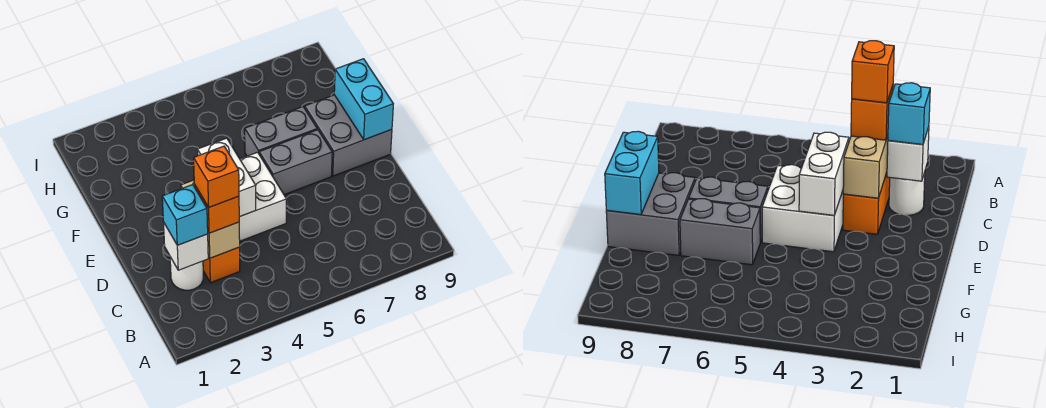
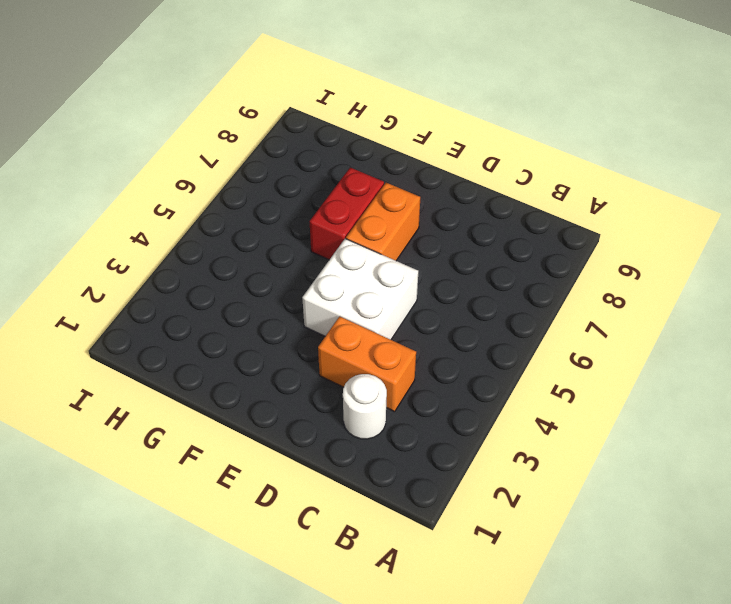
orange brick E6:E7 level 1 -> grey brick E6:E7 level 1
red brick F6:F7 level 1 -> grey brick F6:F7 level 1
none -> grey brick E8:F9 level 1
none -> white brick C2 level 2
none -> tan brick C3:D3 level 2

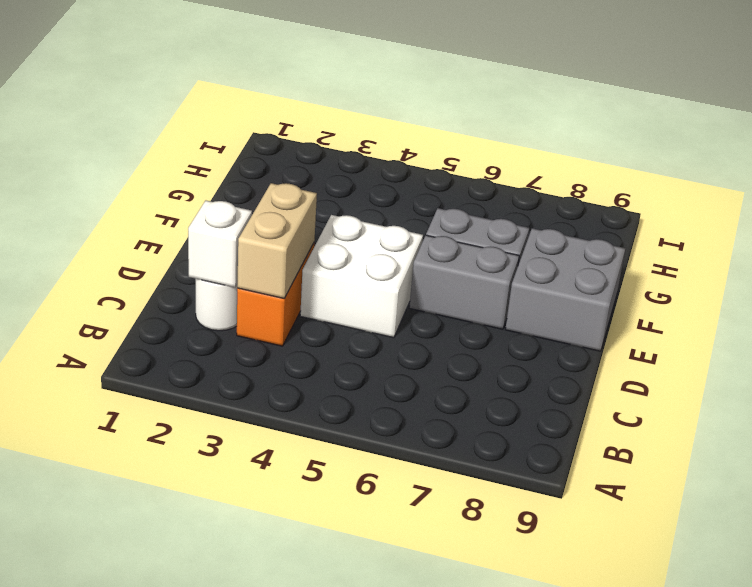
none -> white brick D4:E4 level 2
none -> cyan brick E9:F9 level 2
none -> cyan brick C2 level 3

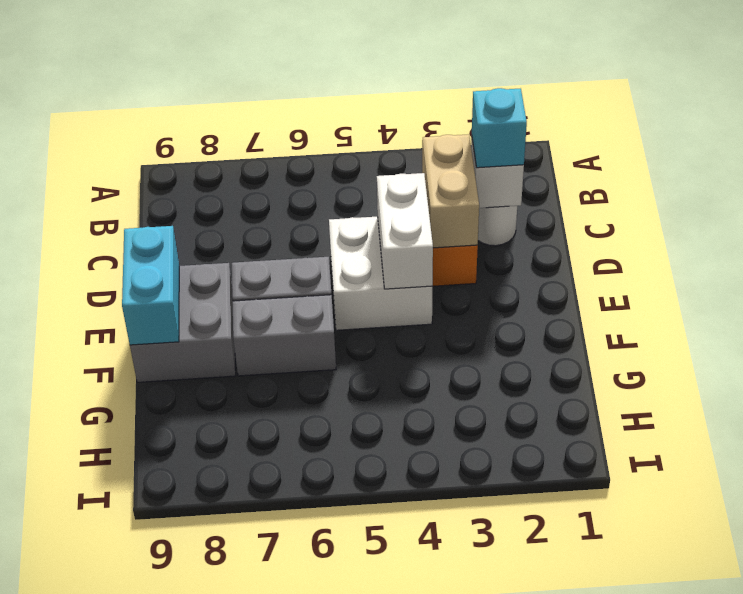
none -> orange brick C3 level 3
none -> orange brick C3 level 4

